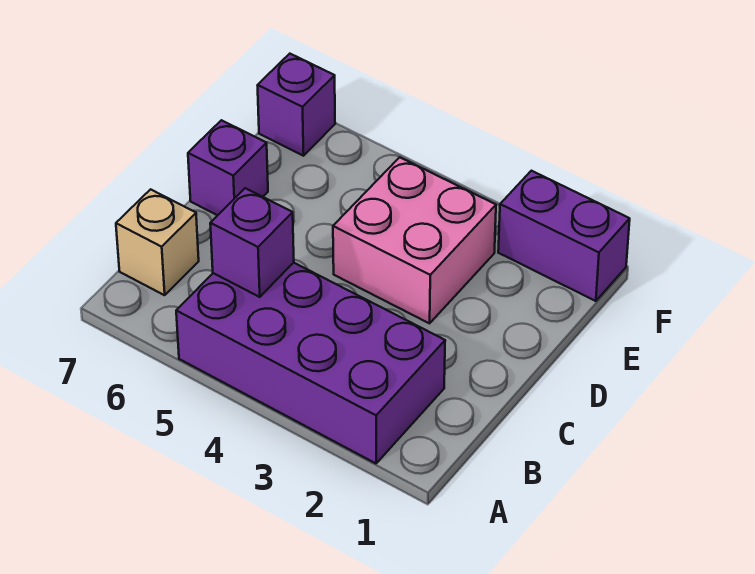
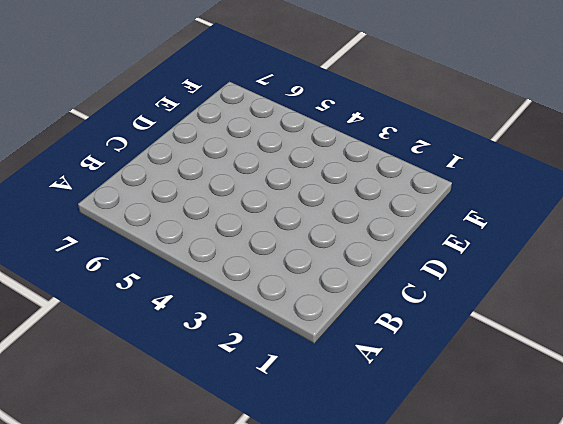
none -> purple brick A2:B5 level 1
none -> tan brick B7 level 1

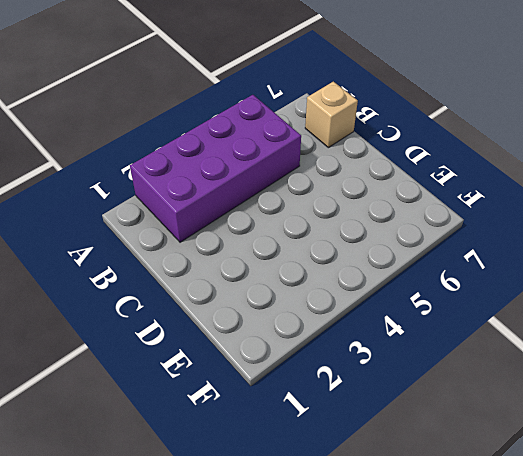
none -> pink brick D3:E4 level 1
none -> purple brick D7 level 1

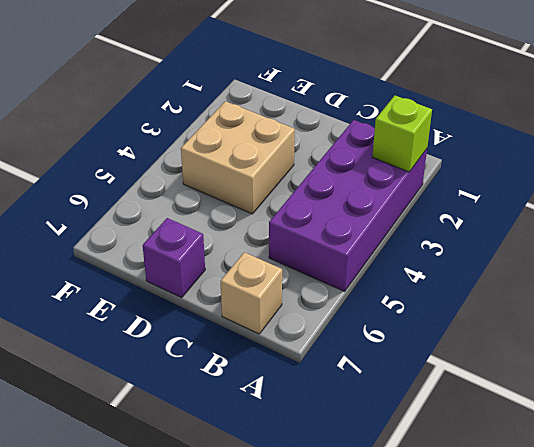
lime brick A2 level 2 -> none
tan brick D3:E4 level 1 -> pink brick D3:E4 level 1
none -> purple brick F1:F2 level 1
none -> purple brick F7 level 1

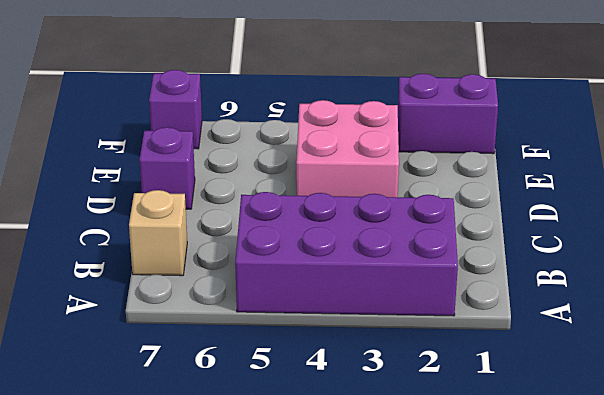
none -> purple brick B5 level 2

